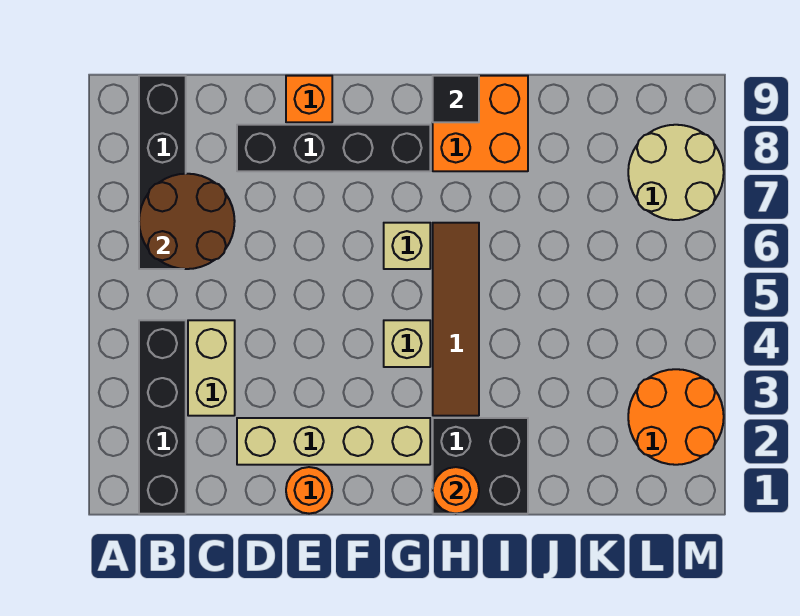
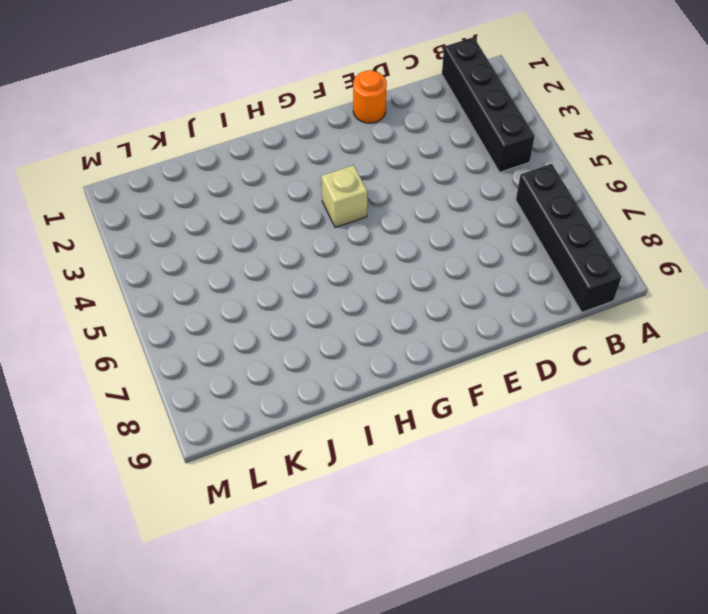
none -> tan brick C3:C4 level 1
none -> tan brick D2:G2 level 1
none -> black brick D8:G8 level 1

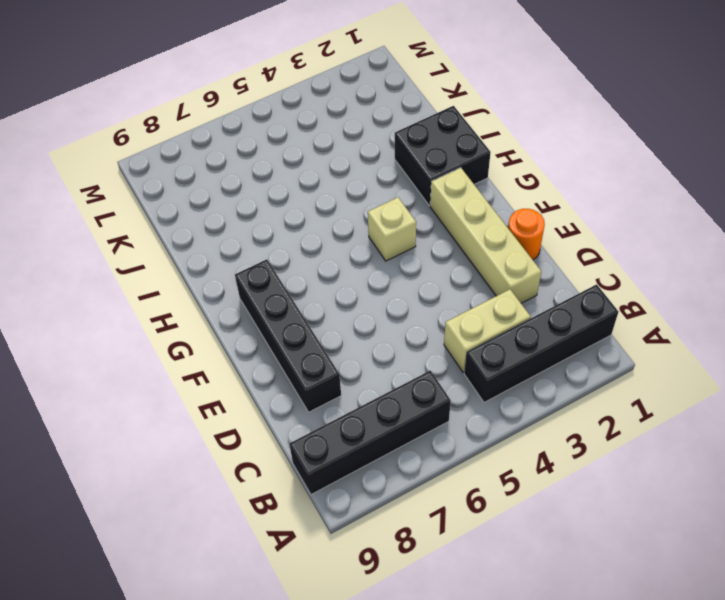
none -> orange brick E9 level 1
none -> tan brick G6 level 1
none -> brown tile H3:H6 level 1

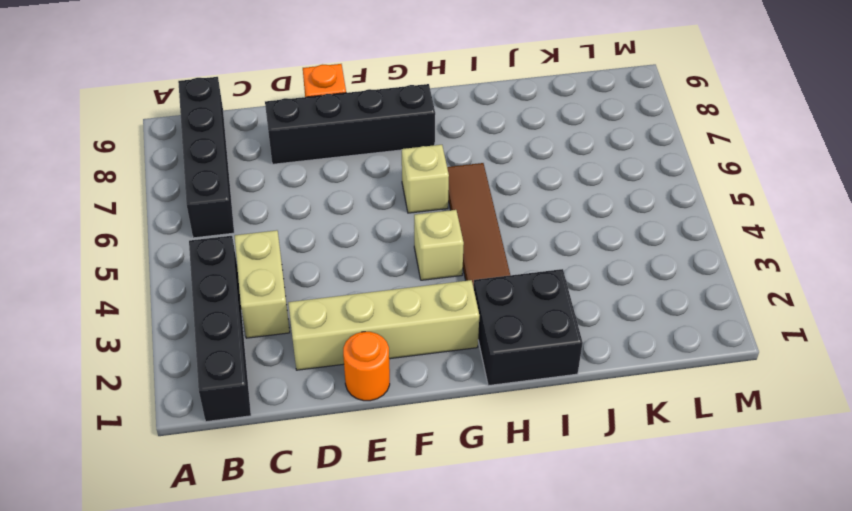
none -> orange brick H8:I9 level 1
none -> orange round brick L2:M3 level 1
none -> tan round brick L7:M8 level 1

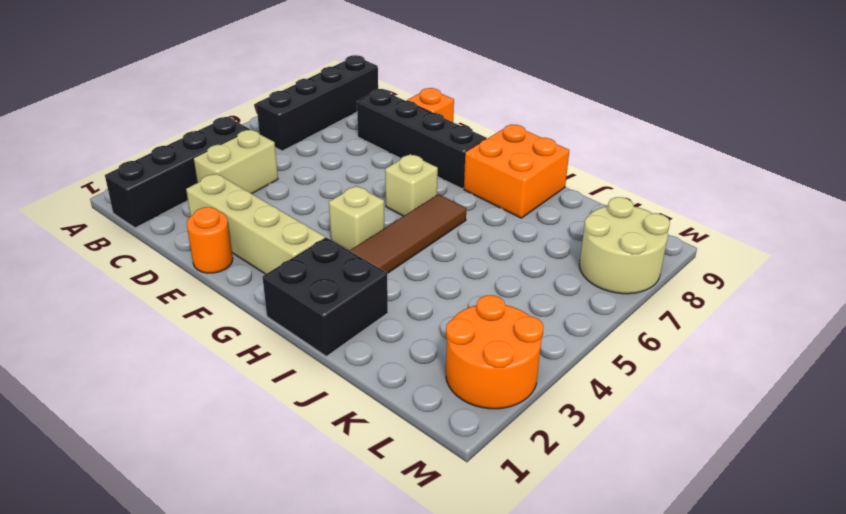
none -> brown round brick B6:C7 level 2
none -> orange round brick H1 level 2
none -> black tile H9 level 2

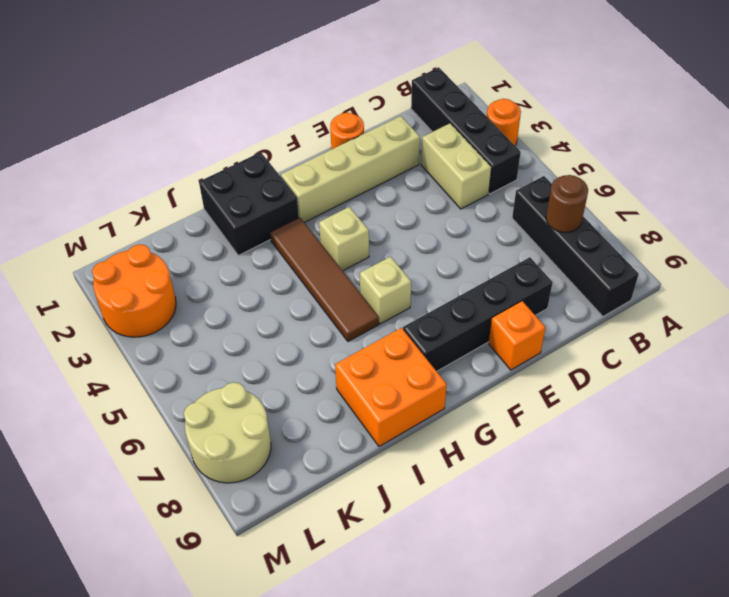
orange round brick A3 level 1 -> orange round brick H1 level 2
brown round brick B7 level 2 -> brown round brick B6:C7 level 2
none -> black tile H9 level 2

